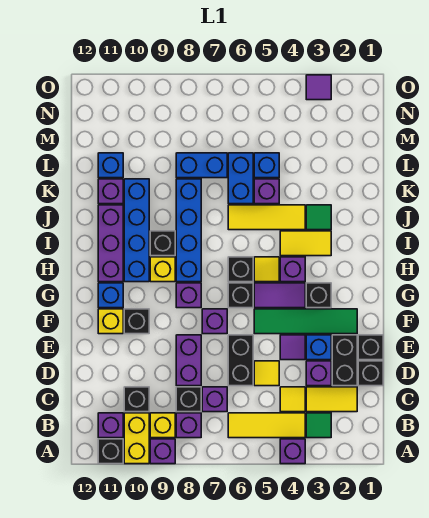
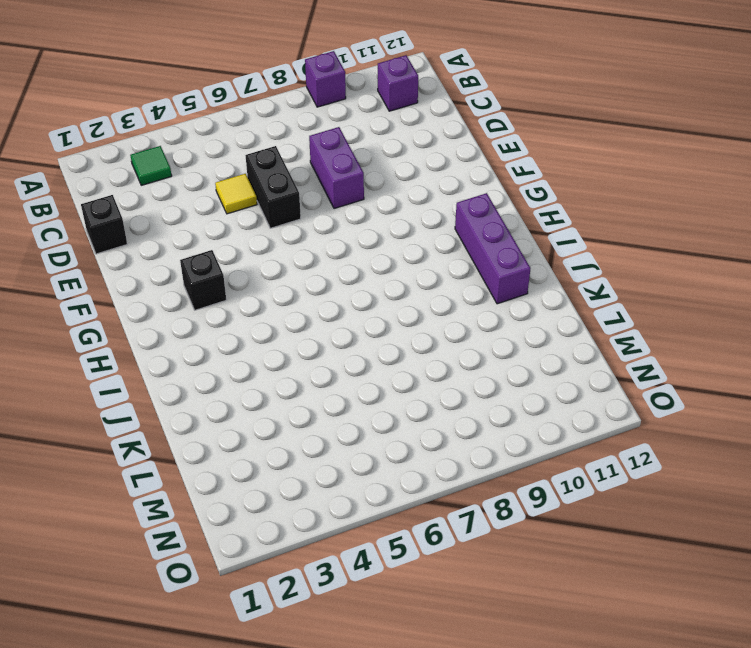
none -> purple brick A4 level 1
none -> yellow brick A10:B10 level 1
none -> black brick A11 level 1
none -> yellow tile B4:B6 level 1

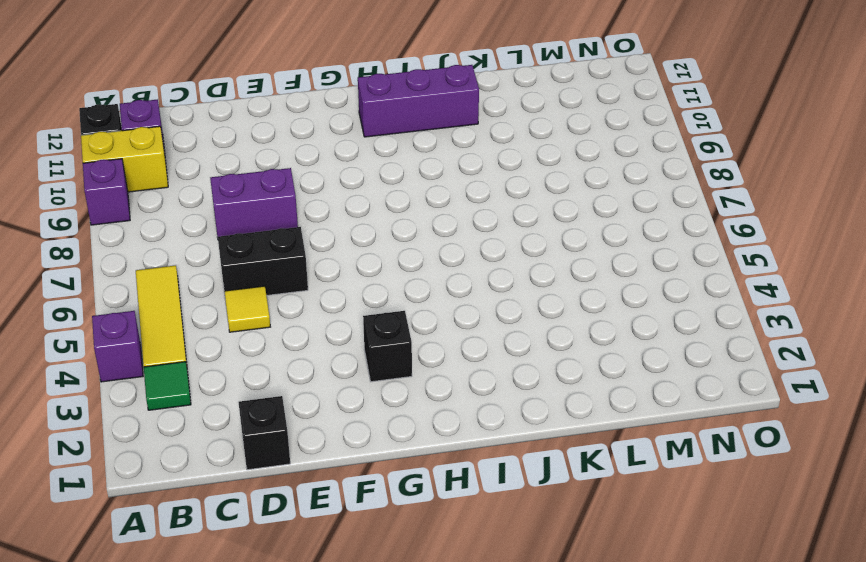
none -> purple brick B8 level 1
none -> yellow brick B9 level 1
none -> yellow tile C2:C3 level 1
none -> yellow tile C4 level 1

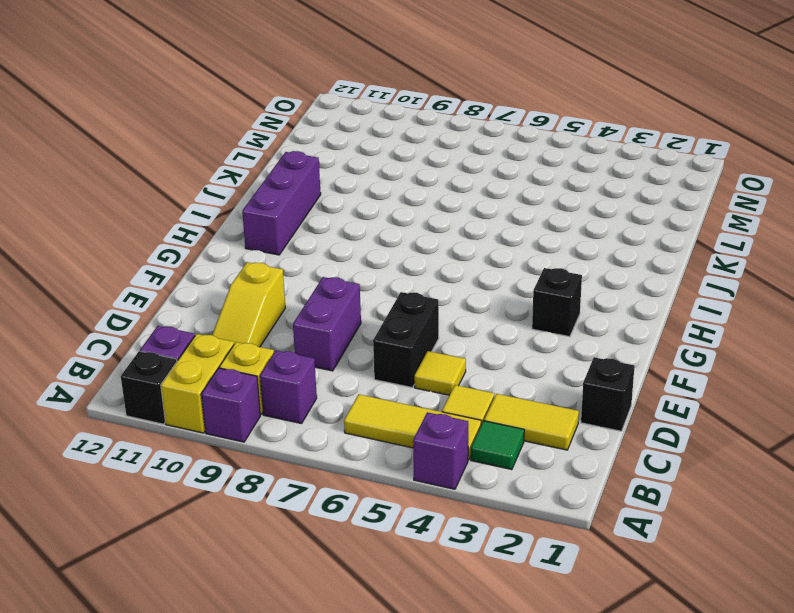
yellow slope C10:E10 level 1 top E -> black brick C10 level 1
none -> purple brick C7 level 1
none -> black brick C8 level 1
none -> black brick D2:E2 level 1
none -> purple brick D3 level 1

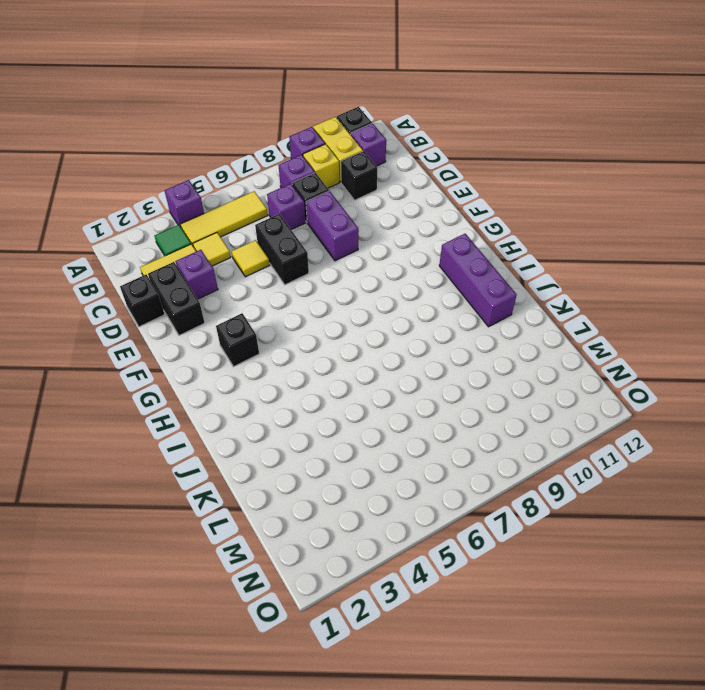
none -> black brick E1 level 1
none -> blue brick E3 level 1
none -> purple tile E4 level 1
none -> green tile F2:F5 level 1

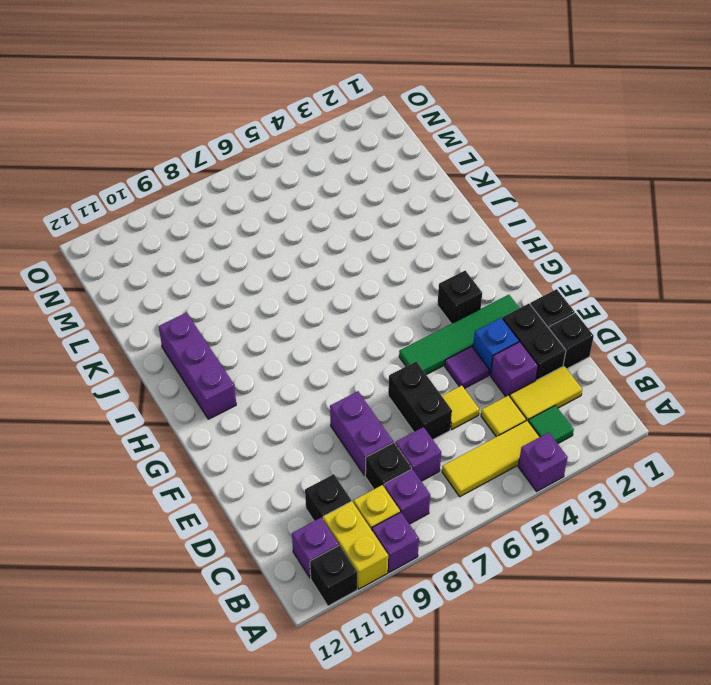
none -> purple brick F7 level 1
none -> black brick F10 level 1
none -> yellow brick F11 level 1
none -> purple tile G4:G5 level 1

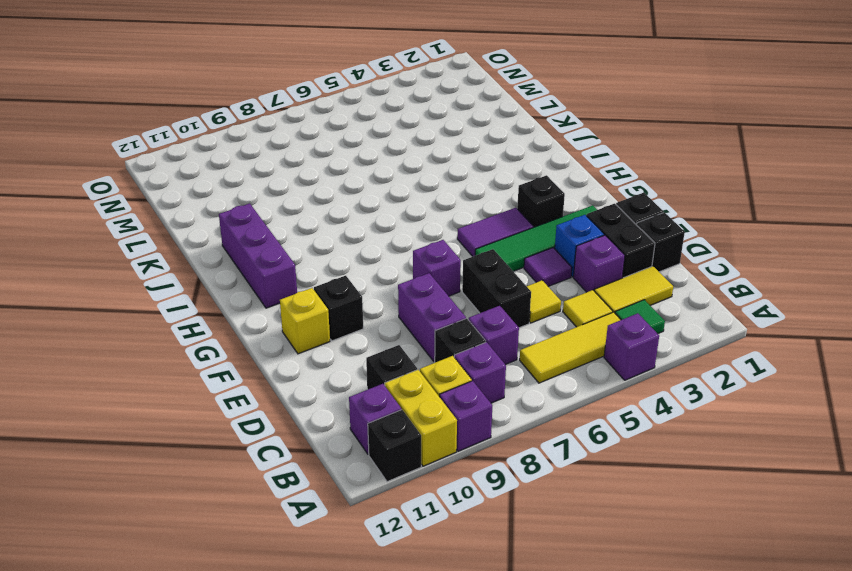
none -> black brick G6 level 1
none -> purple brick G8 level 1
none -> blue brick G11 level 1
none -> purple brick H4 level 1

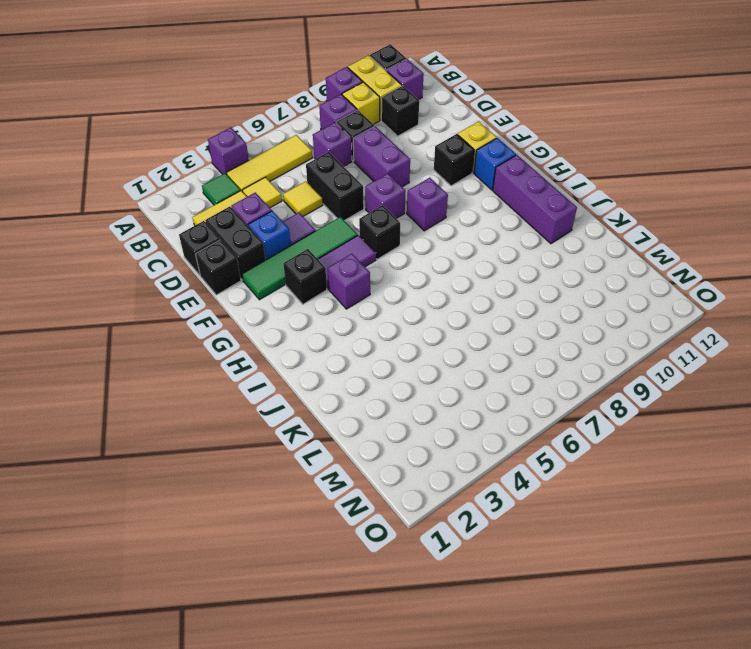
none -> yellow tile H5 level 1
none -> black brick H6 level 1
none -> blue brick H8:K8 level 1
none -> yellow brick H9 level 1

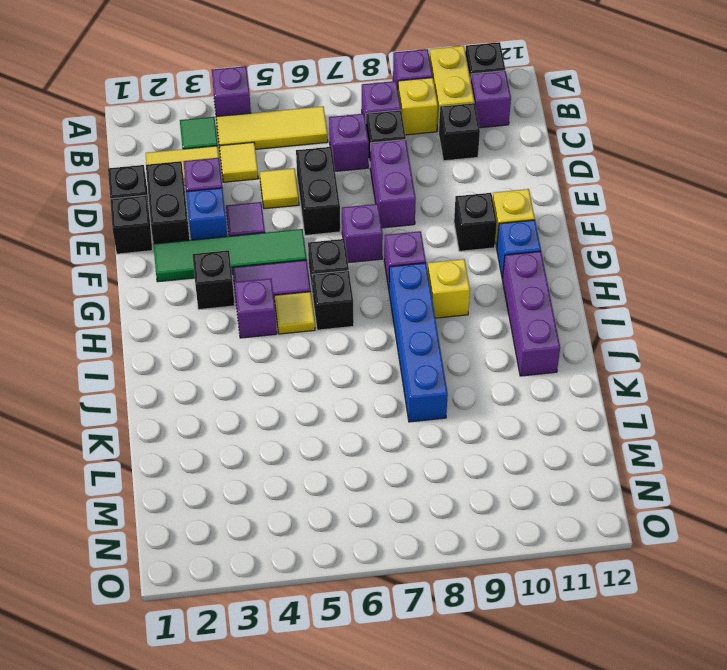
none -> blue brick H10:K10 level 1
none -> yellow tile I3:I4 level 1
none -> black brick I9 level 1
none -> green tile J3 level 1

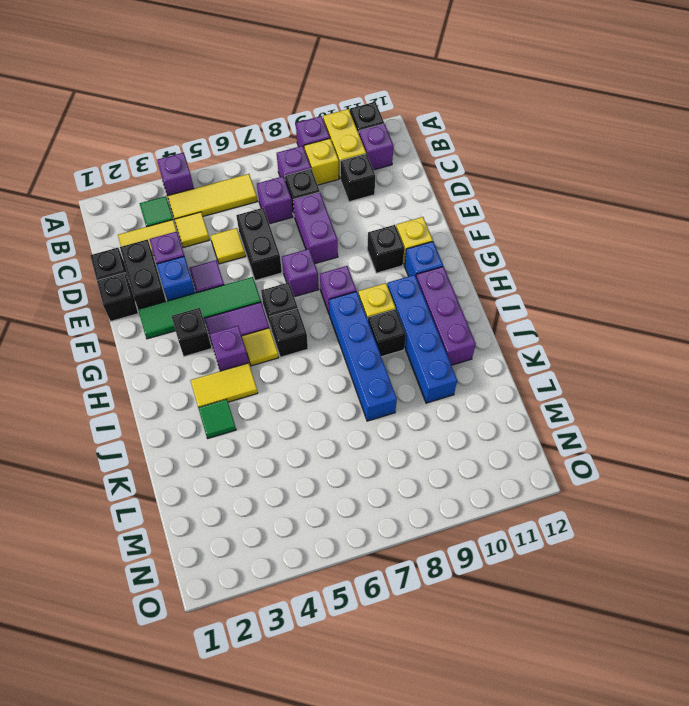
none -> yellow tile J4:J6 level 1
none -> purple brick K5 level 1
none -> blue brick K6:L6 level 1
none -> purple brick K11 level 1

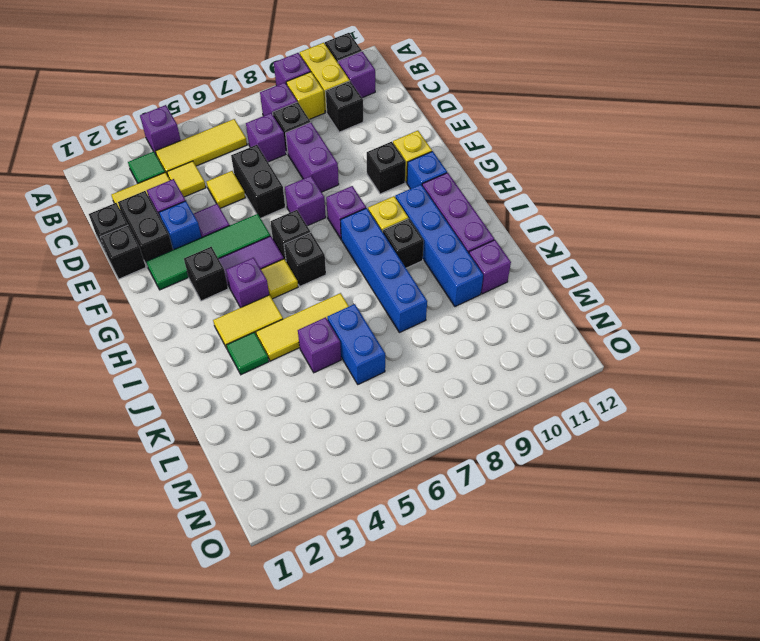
none -> blue brick L5 level 1
none -> blue brick L7:L8 level 1
none -> blue brick L11 level 1
none -> purple tile O3 level 1

